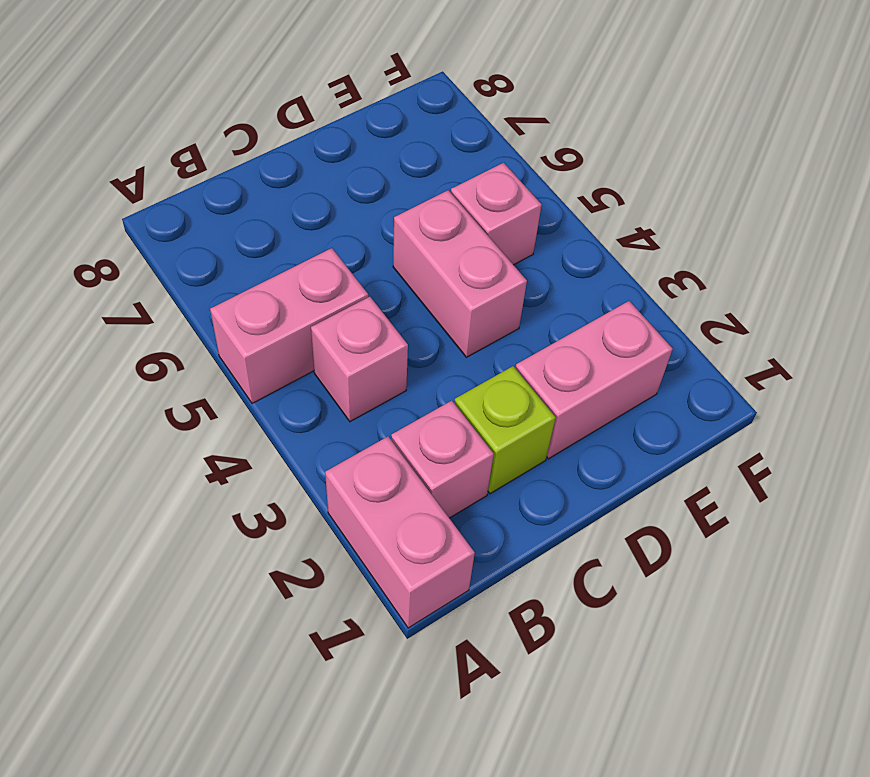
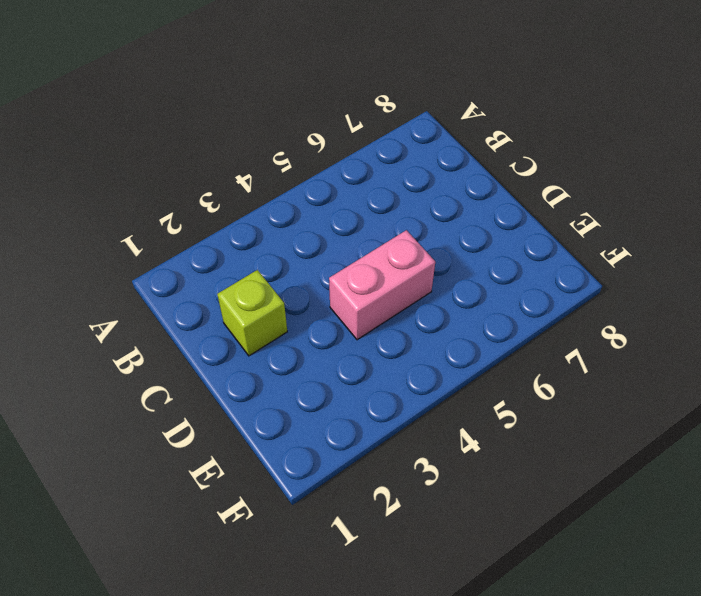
none -> pink brick A1:A2 level 1
none -> pink brick A5:B5 level 1

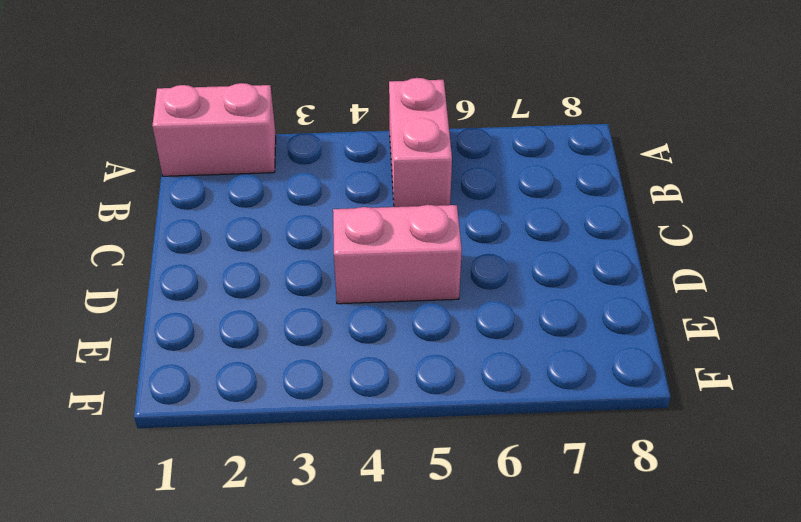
none -> pink brick B2 level 1
none -> pink brick B4 level 1

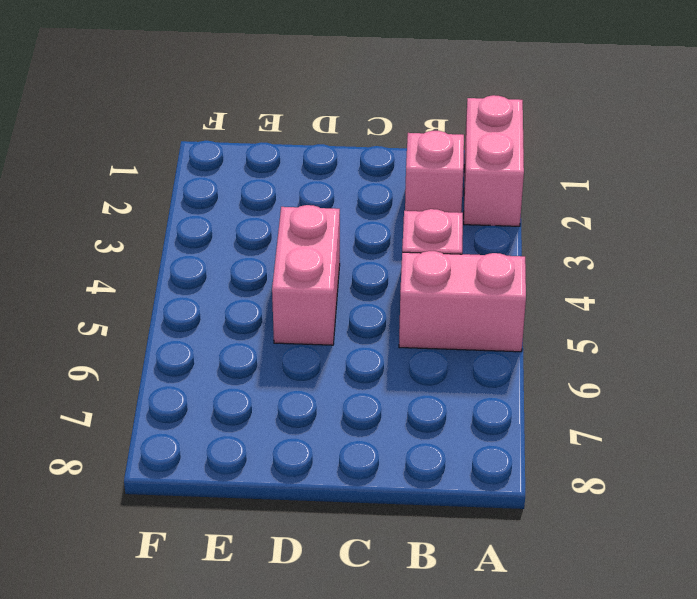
none -> lime brick C2 level 1
none -> pink brick D2:E2 level 1

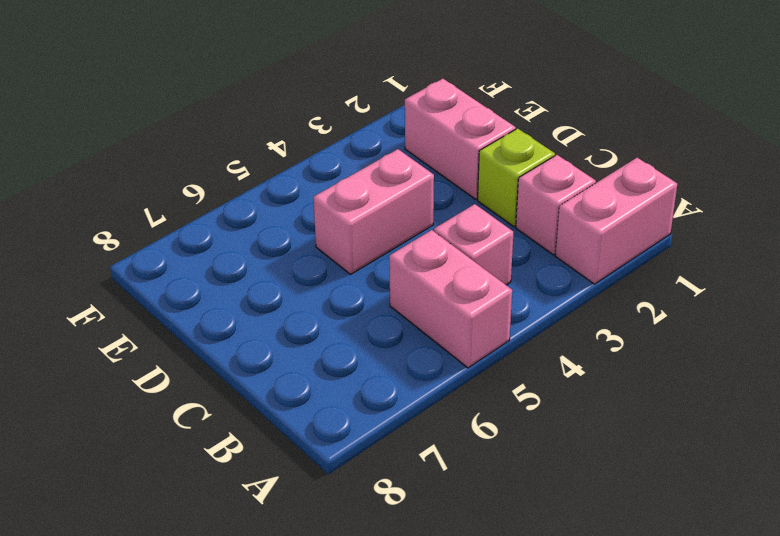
none -> pink brick E5 level 1

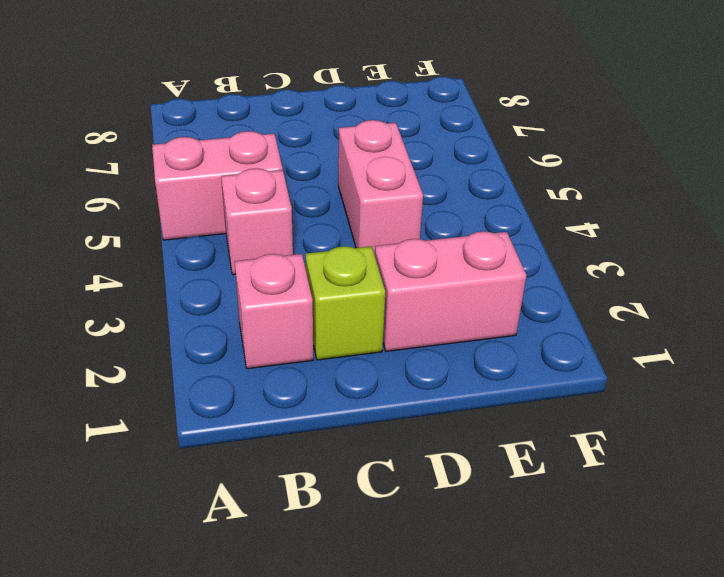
none -> pink brick A1:A2 level 1
none -> pink brick E5 level 1

